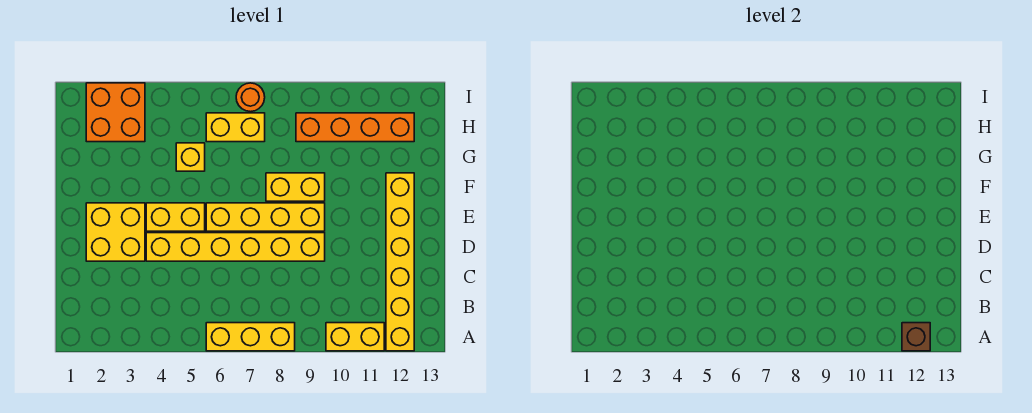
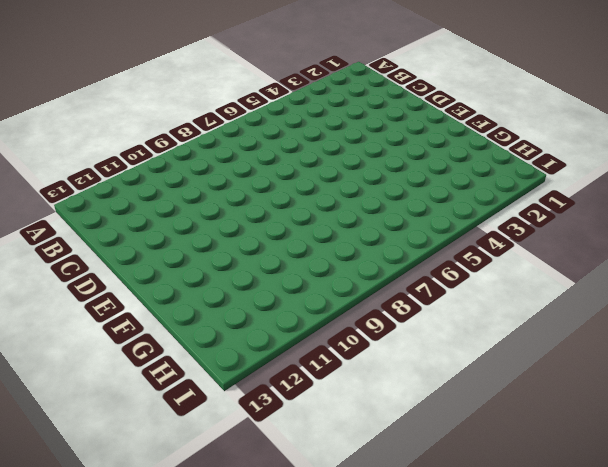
none -> yellow brick A6:A8 level 1
none -> yellow brick A10:A11 level 1
none -> yellow brick A12:F12 level 1

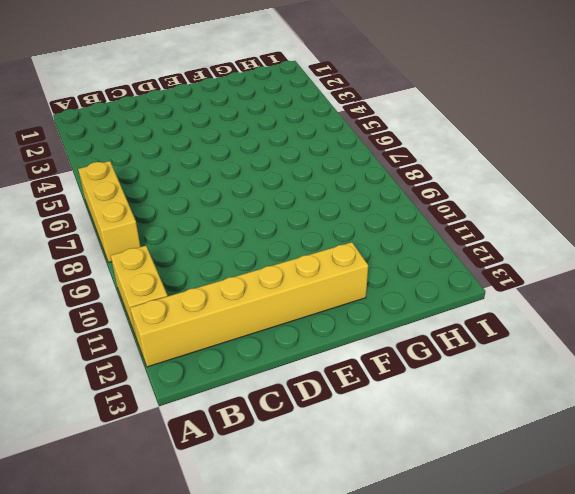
none -> yellow brick D2:E3 level 1
none -> yellow brick D4:D9 level 1
none -> yellow brick E4:E5 level 1

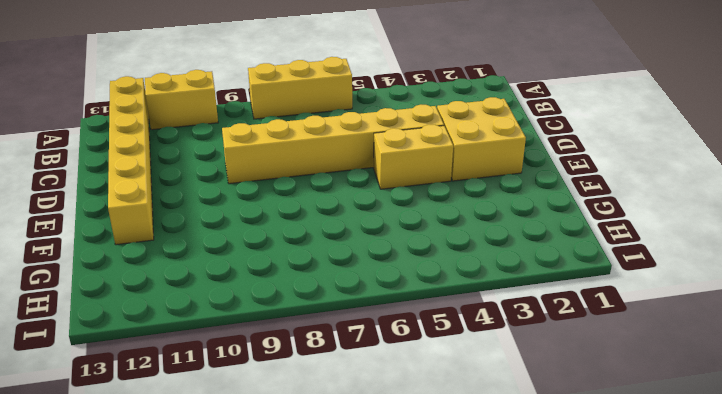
none -> yellow brick E6:E9 level 1
none -> yellow brick F8:F9 level 1
none -> yellow brick G5 level 1

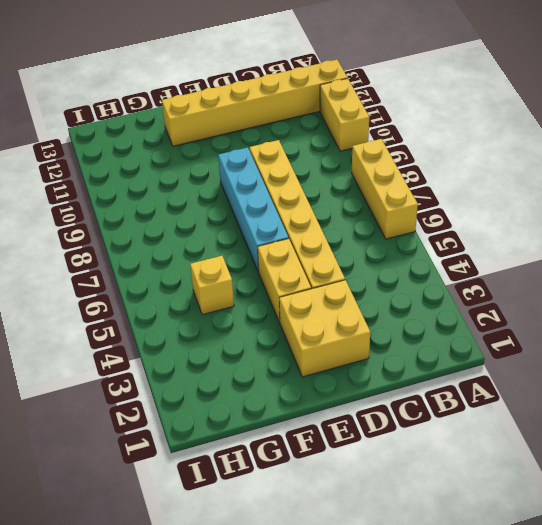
cyan brick E6:E9 level 1 -> yellow brick E6:E9 level 1
none -> yellow brick F8:F9 level 1
none -> orange brick H2:I3 level 1
none -> yellow brick H6:H7 level 1

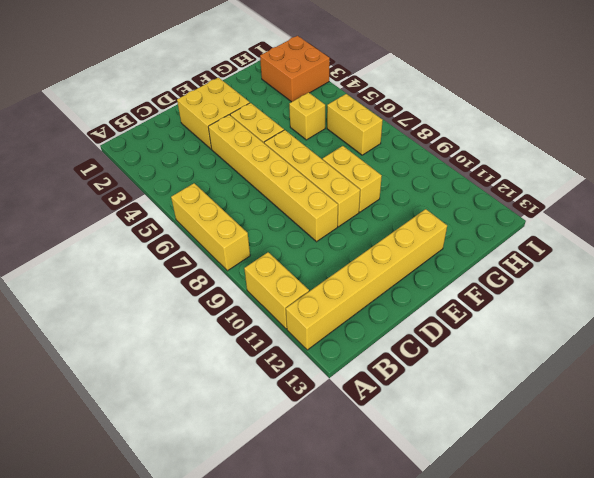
none -> orange brick H9:H12 level 1
none -> orange round brick I7 level 1
none -> brown brick A12 level 2

